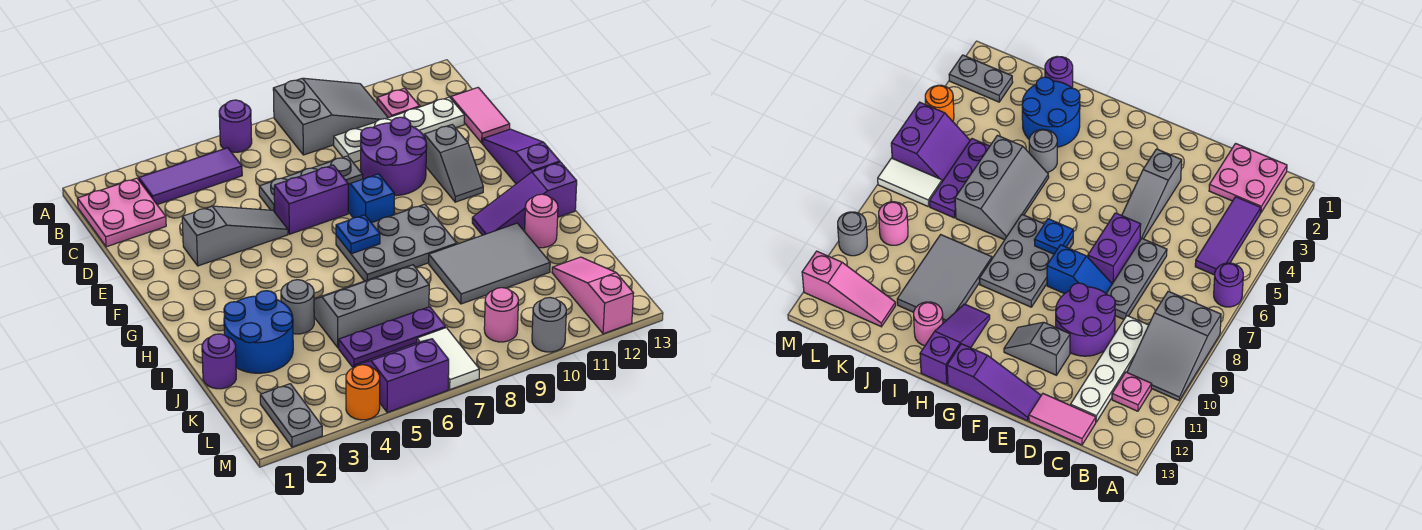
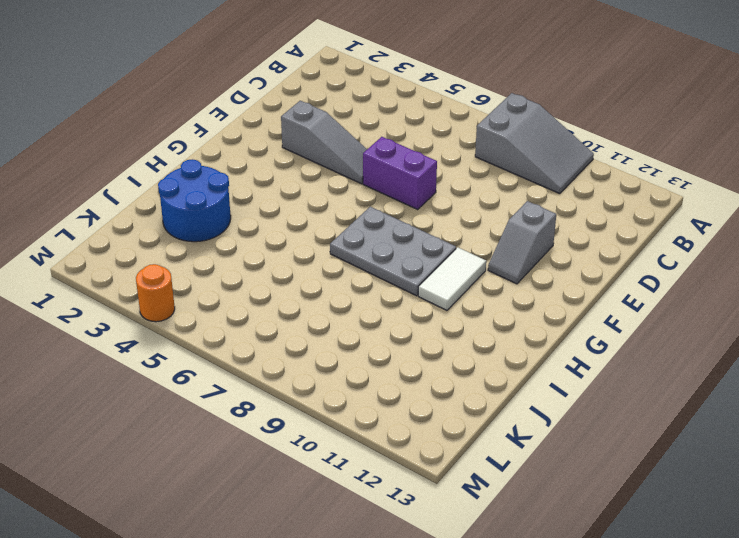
white tile G10:H10 level 1 -> white tile L7:M7 level 1
none -> purple round brick A6 level 1
none -> pink plate B1:C2 level 1
none -> purple tile B3:B5 level 1
none -> pink plate B11 level 1

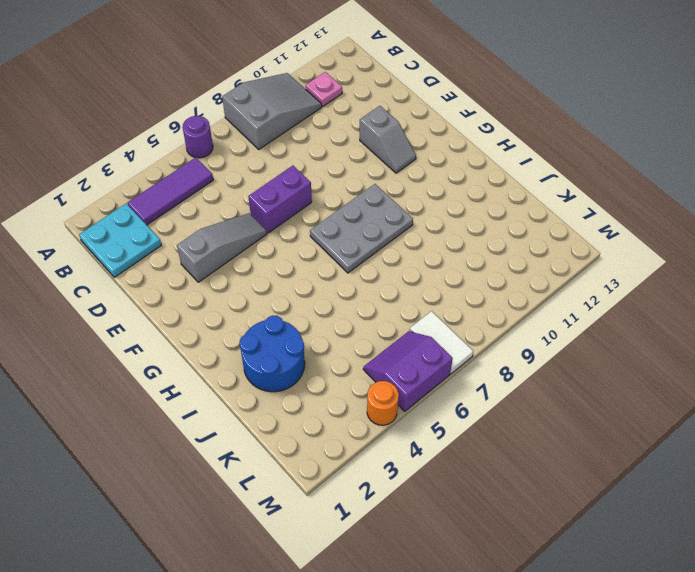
cyan plate B1:C2 level 1 -> pink plate B1:C2 level 1
none -> white plate C9:C12 level 1
none -> pink tile C13:D13 level 1
none -> grey plate D6:D8 level 1
none -> purple round brick D9:E10 level 1

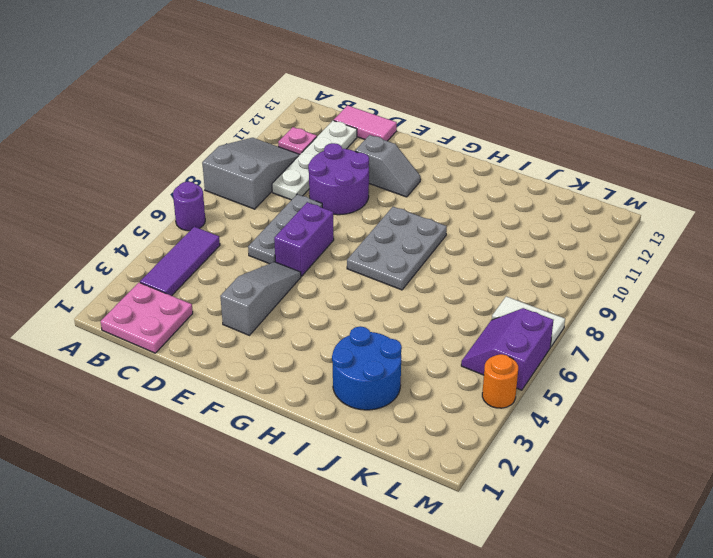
none -> blue slope E8:F8 level 1 top F
none -> purple slope E13:G13 level 1 top G
none -> purple slope H11:H13 level 1 top 13
none -> grey round brick I4 level 1

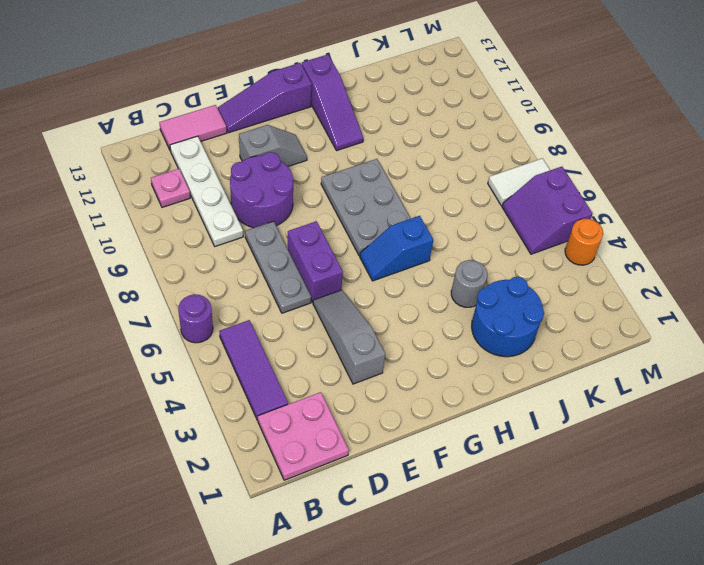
blue slope G6:H6 level 1 top H -> blue slope E8:F8 level 1 top F
none -> grey slope A8:B10 level 1 top 8
none -> grey slope I5:J7 level 1 top J
none -> grey tile I9:J11 level 1
none -> pink round brick I12 level 1

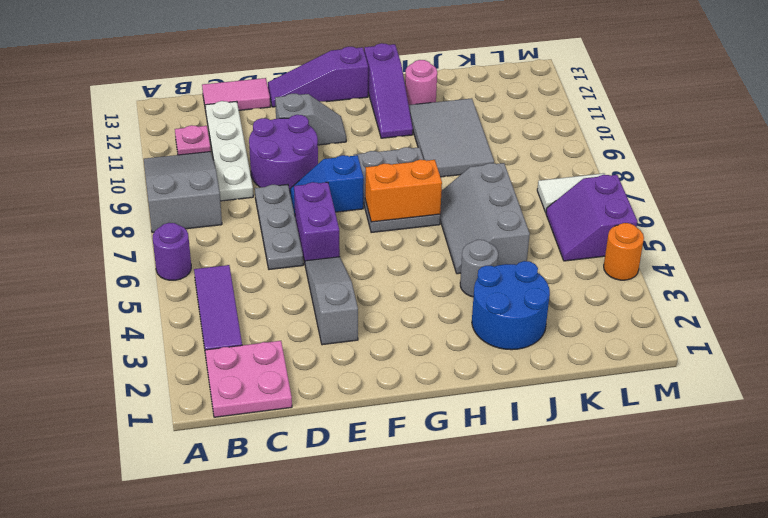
orange brick G7:H7 level 2 -> blue plate G7 level 2
none -> purple round brick J1 level 1
none -> purple plate K5:K7 level 1
none -> pink slope K12:M12 level 1 top M
none -> grey plate L2:M2 level 1

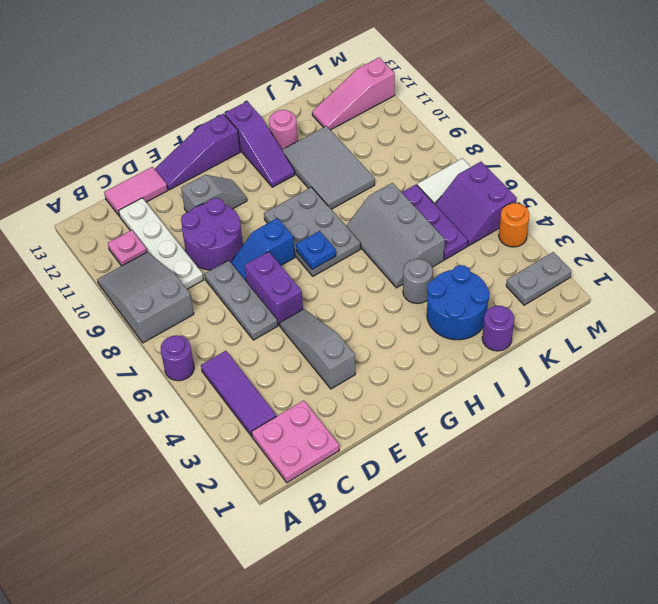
none -> pink round brick L9 level 1
none -> grey round brick M10 level 1

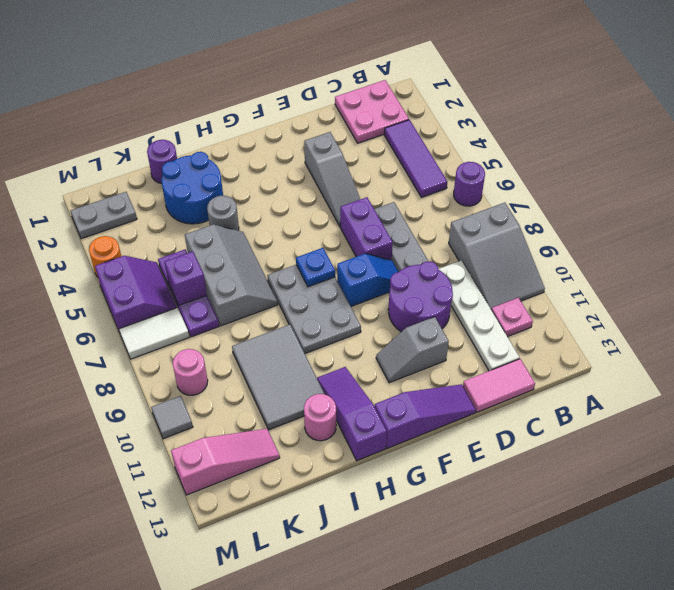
purple brick K6 level 2 -> none
grey tile M10 level 1 -> grey round brick M10 level 1

